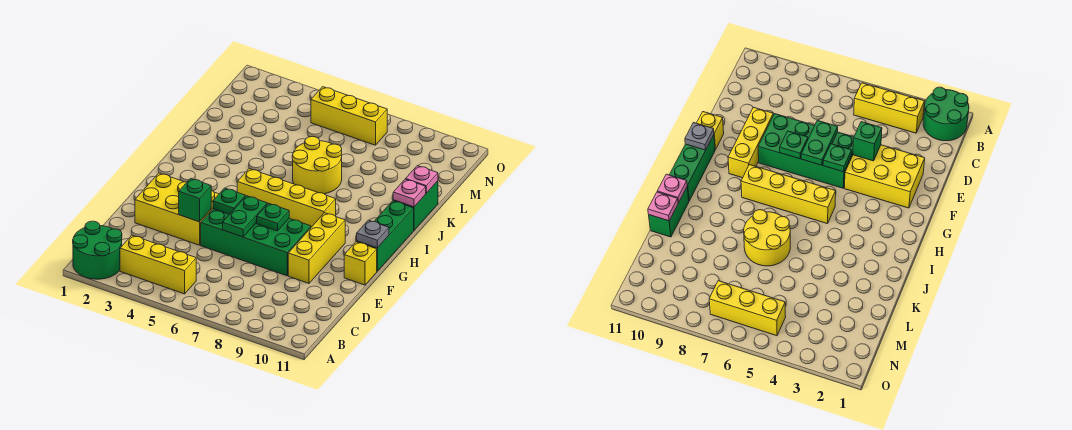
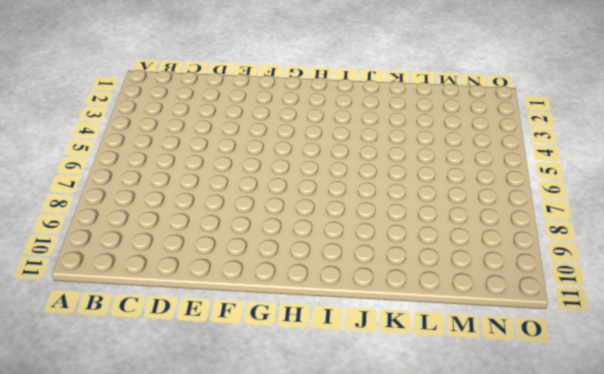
none -> green round brick A1:B2 level 1
none -> yellow brick B3:B5 level 1
none -> yellow brick E2:F4 level 1

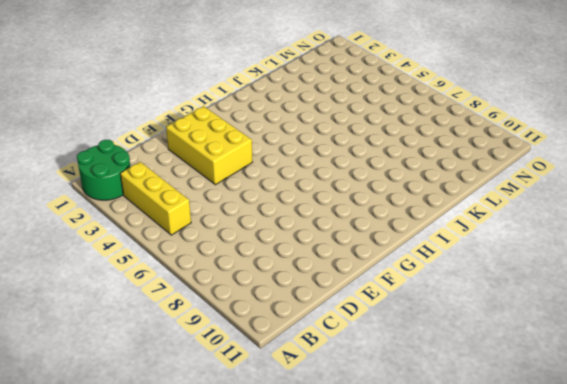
none -> green brick E5:F8 level 1
none -> yellow brick E9:G9 level 1
none -> yellow brick F11 level 1

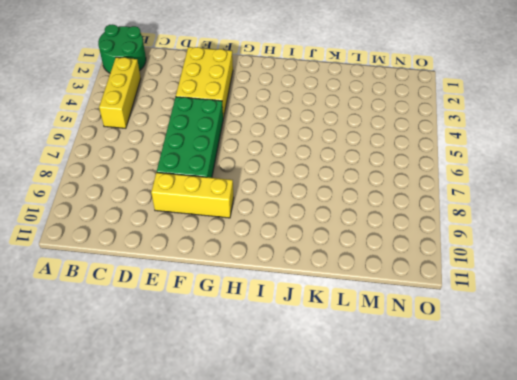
none -> yellow brick F11 level 1
none -> green brick G11:I11 level 1
none -> yellow brick H5:H8 level 1

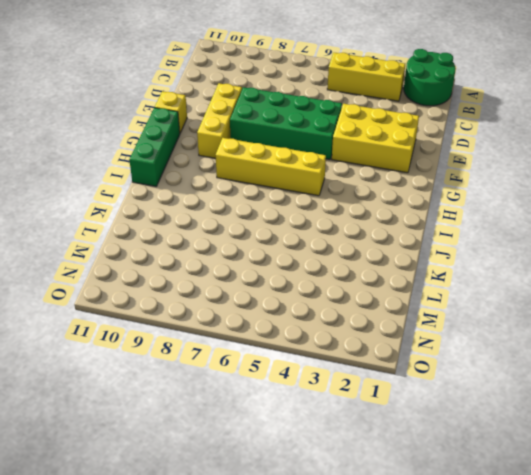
none -> yellow round brick J6:K7 level 1
none -> green brick J11:K11 level 1
none -> yellow brick N5:N7 level 1

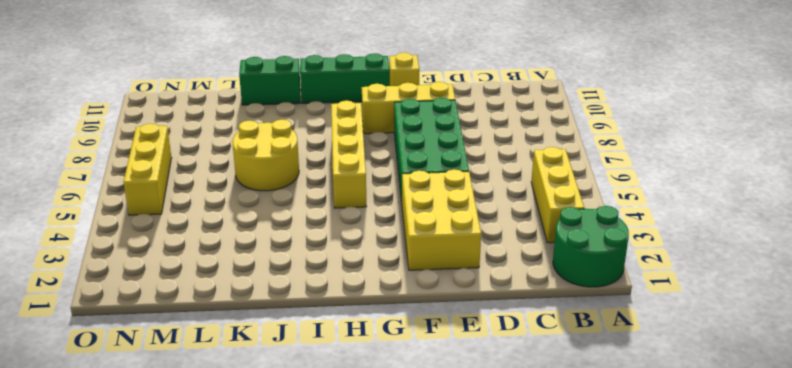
none -> green brick E4 level 2
none -> green plate E6:F6 level 2
none -> green plate F5 level 2

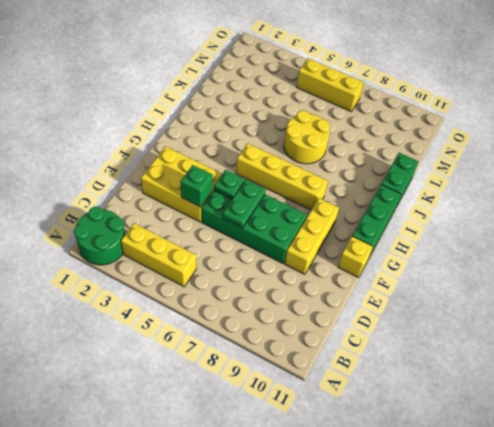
none -> green plate F7 level 2
none -> grey plate G11 level 2
none -> pink plate J11 level 2

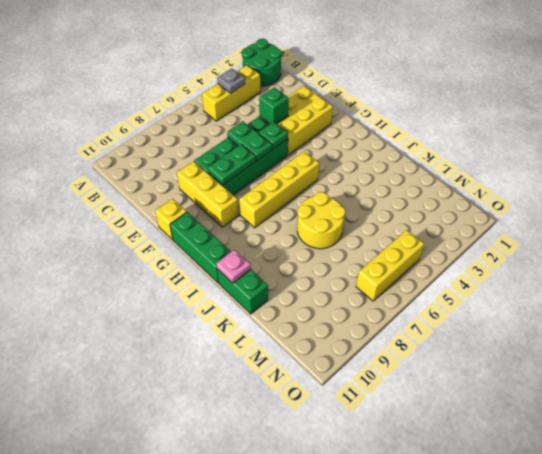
grey plate B4 level 2 -> grey plate G11 level 2
green plate F7:F8 level 2 -> green plate F7 level 2
none -> pink plate K11 level 2

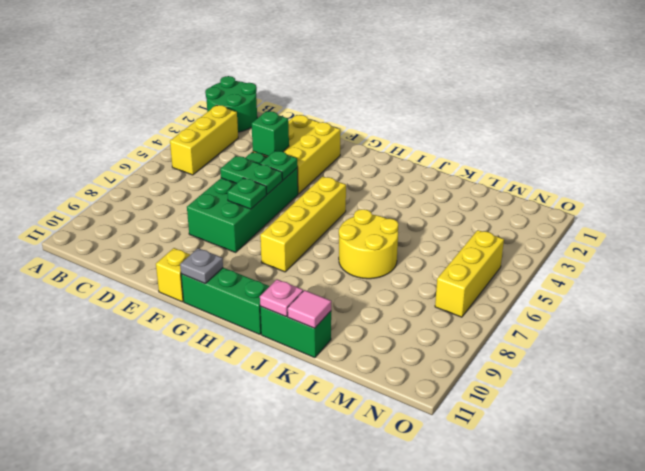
pink tile K11 level 2 -> pink plate K11 level 2
none -> yellow brick E9:G9 level 1

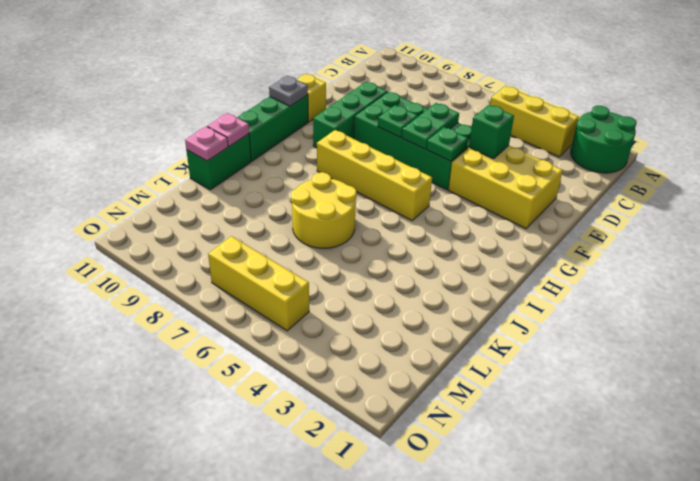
green brick E9:G9 level 1 -> yellow brick E9:G9 level 1

